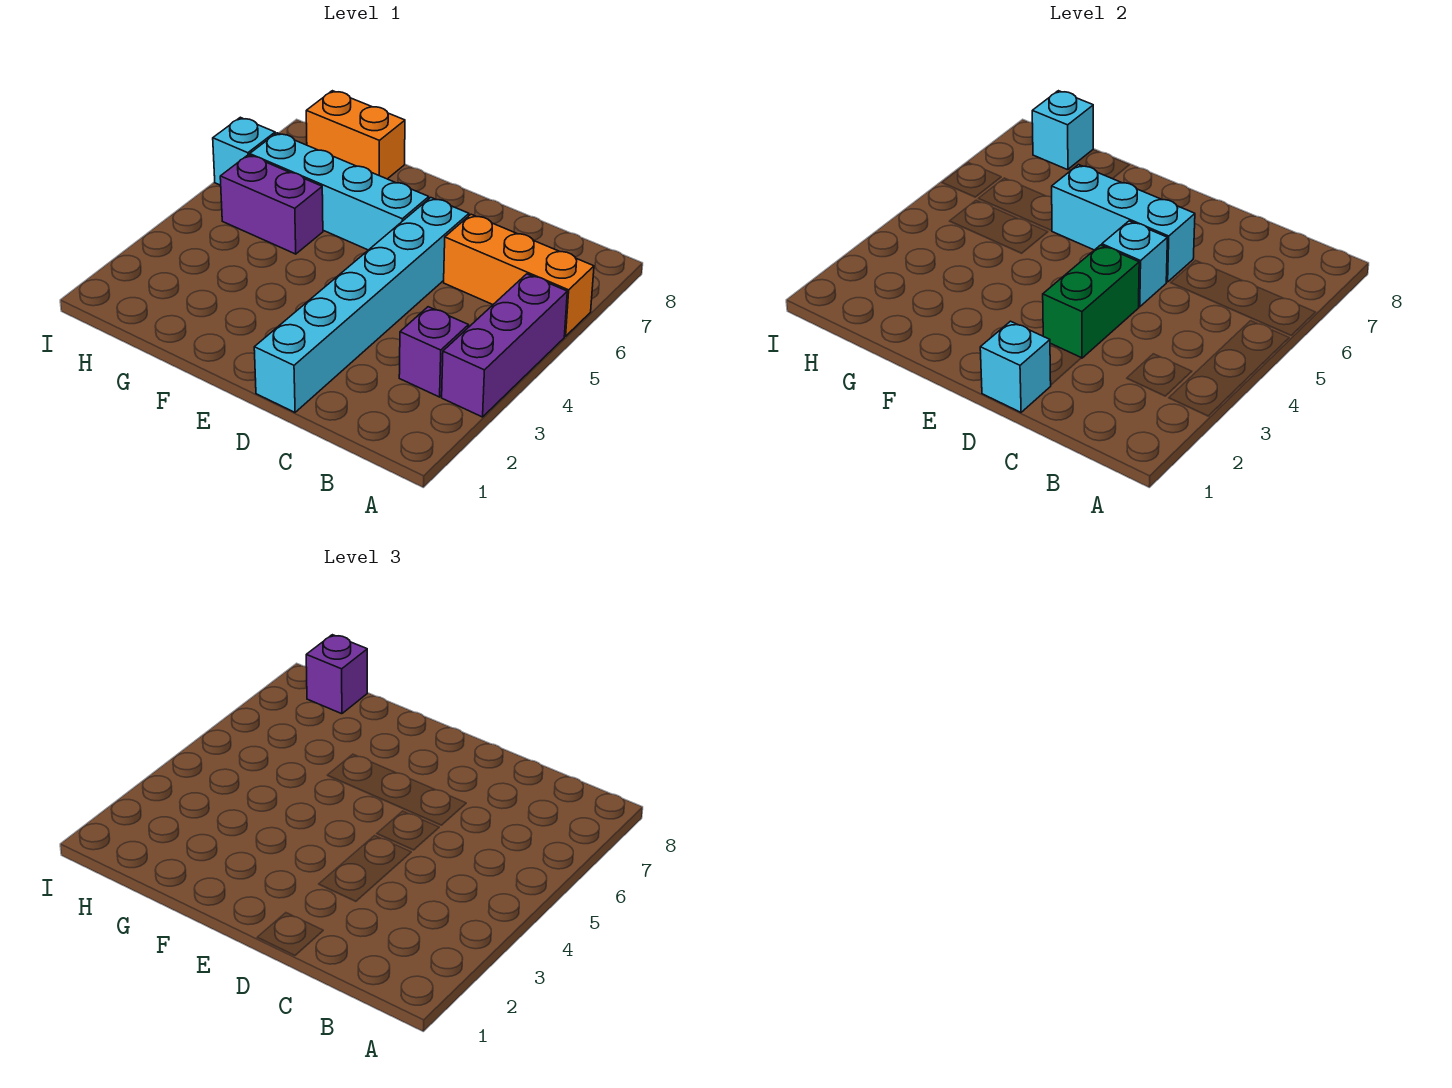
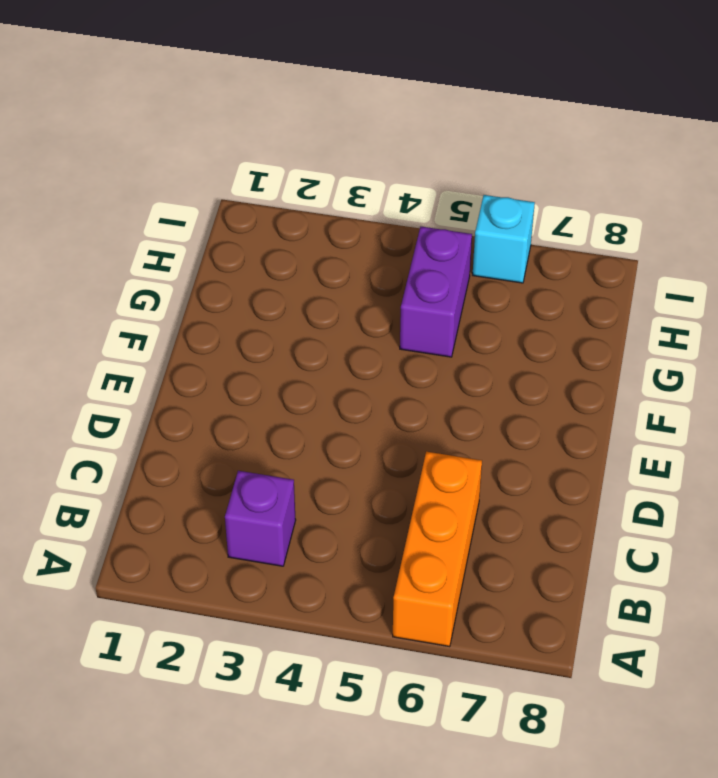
none -> purple brick A3:A5 level 1
none -> cyan brick D1:D6 level 1
none -> cyan brick E6:H6 level 1

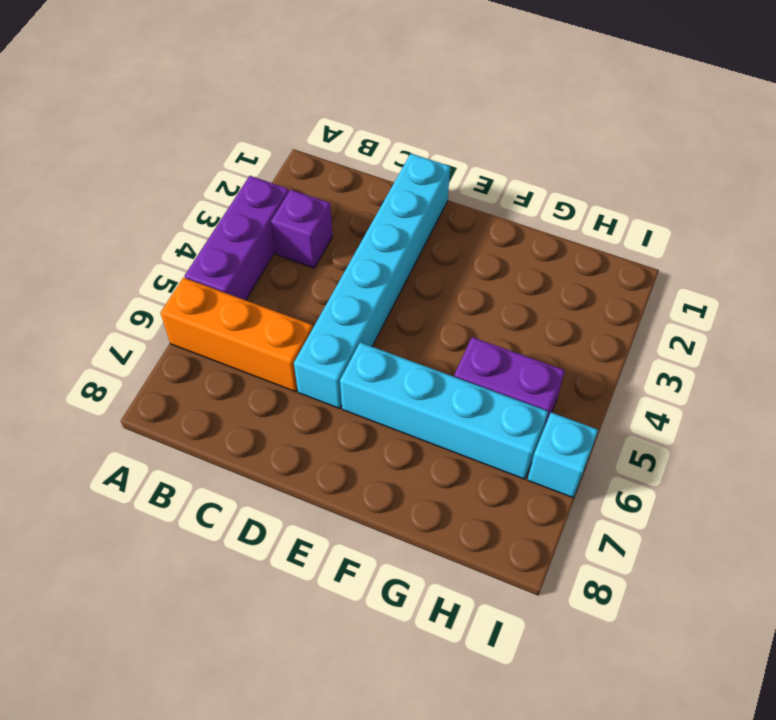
none -> orange brick G8:H8 level 1
none -> cyan brick D1 level 2
none -> green brick D3:D4 level 2

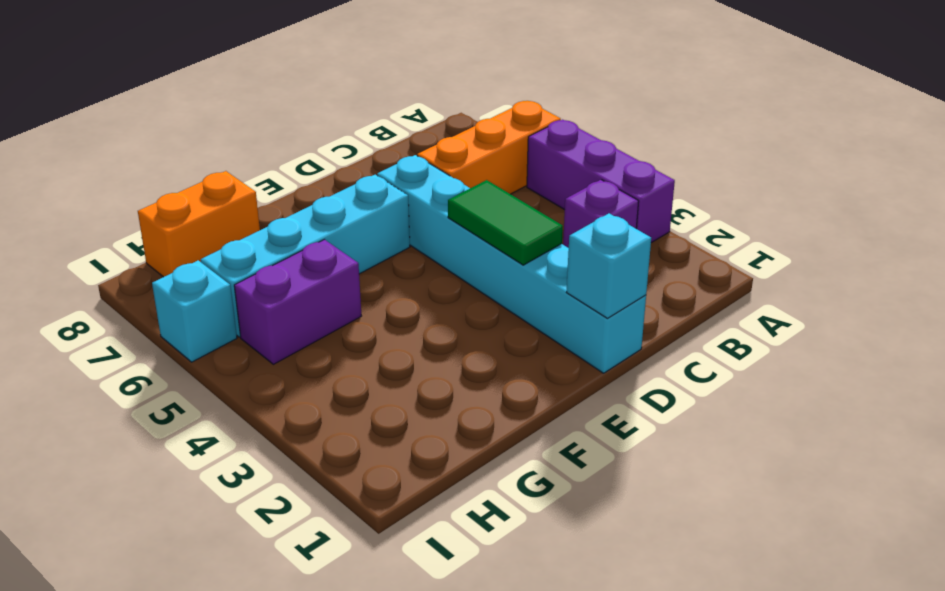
green tile D3:D4 level 2 -> green brick D3:D4 level 2
none -> cyan brick D5 level 2
none -> cyan brick D6:F6 level 2
none -> cyan brick H8 level 2

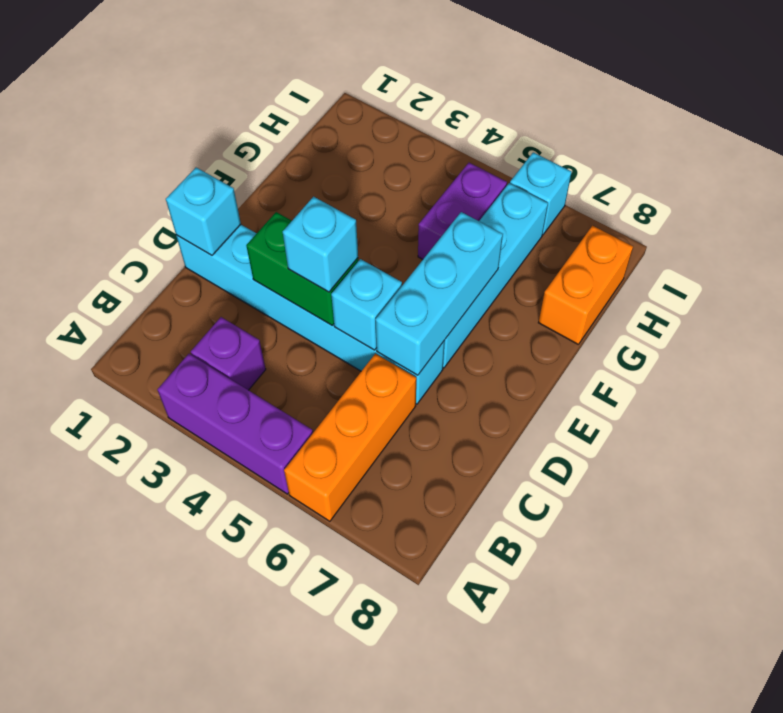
cyan brick D4 level 3 -> cyan brick H8 level 2
none -> purple brick H8 level 3

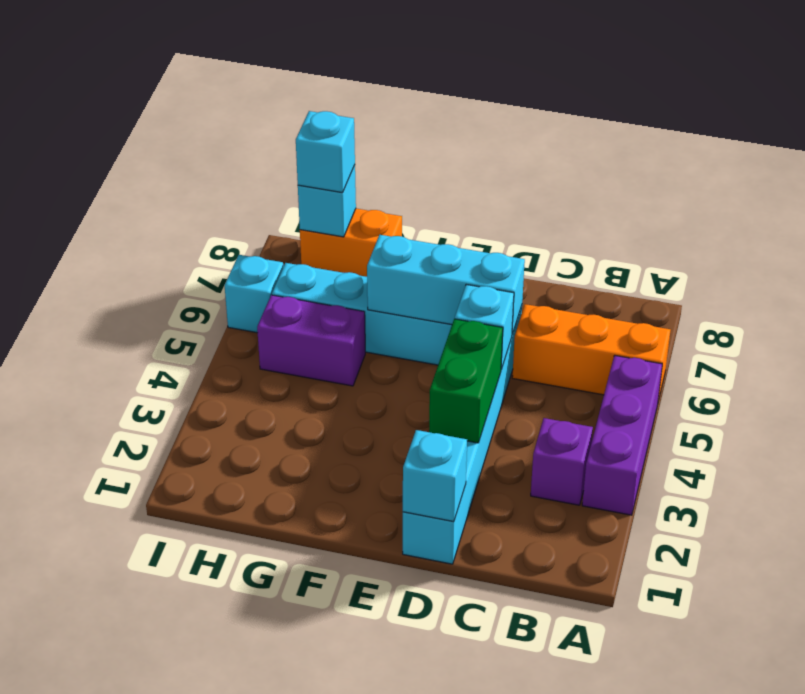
cyan brick H8 level 3 -> purple brick H8 level 3

